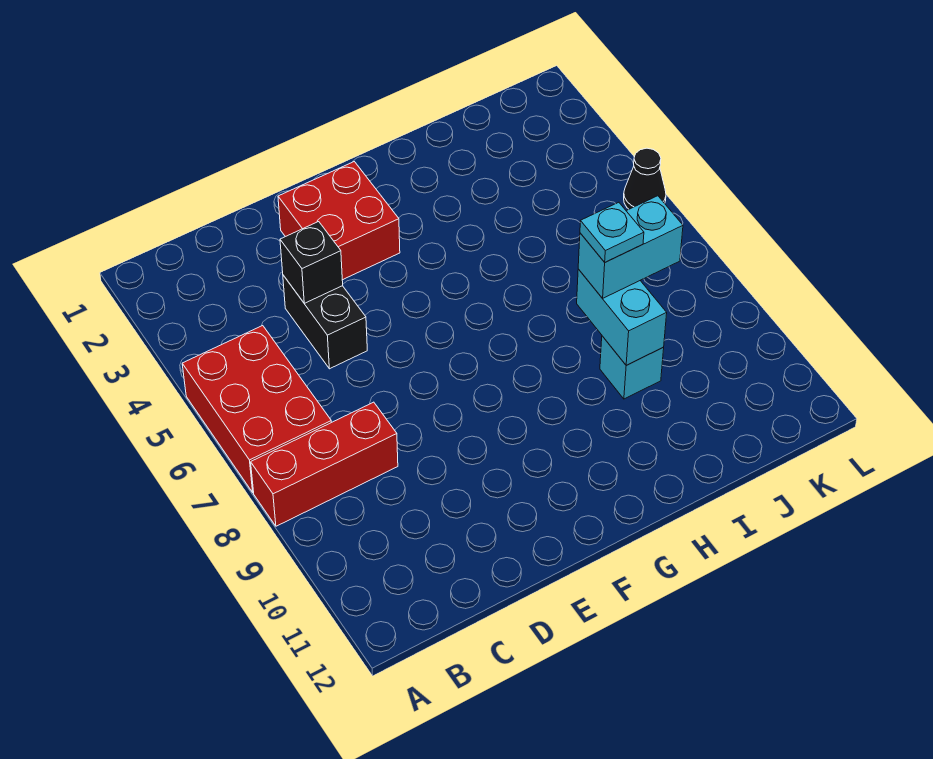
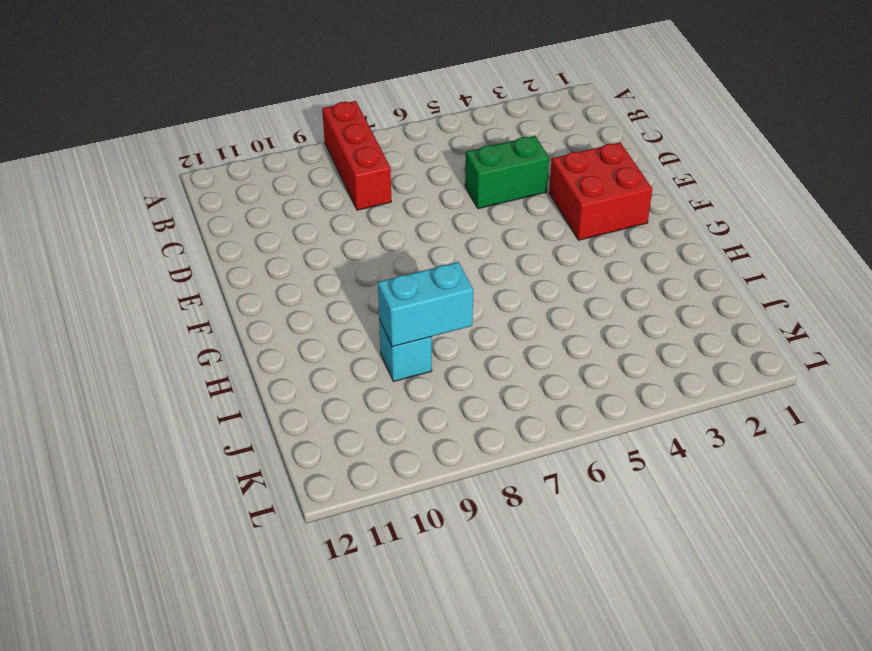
green brick D4:D5 level 1 -> black brick D4:D5 level 1
none -> red brick A5:B7 level 1
none -> black cone L5 level 1

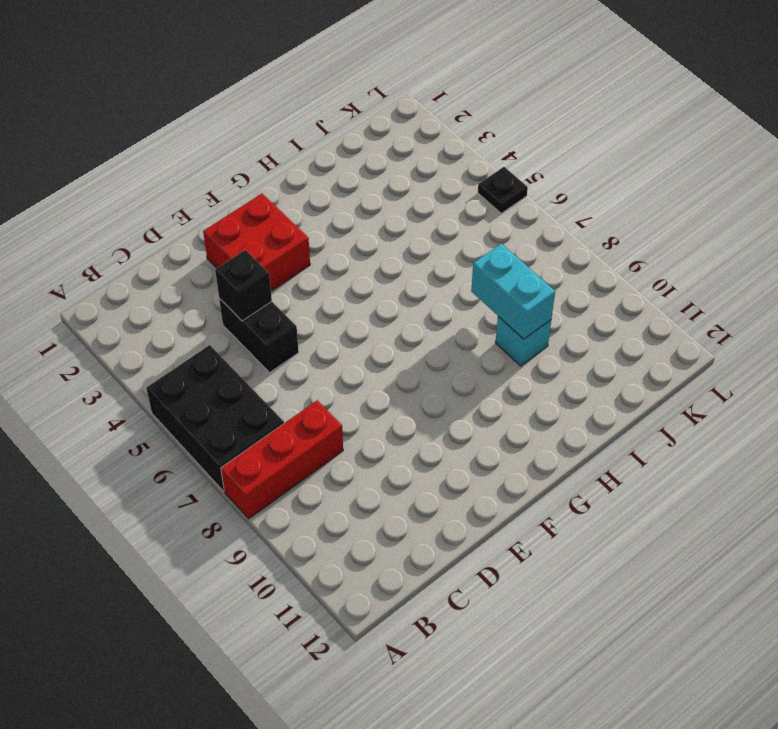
black brick A5:B7 level 1 -> red brick A5:B7 level 1
black plate L5 level 1 -> black cone L5 level 1
none -> cyan brick I8:J8 level 3
none -> cyan plate I8 level 4

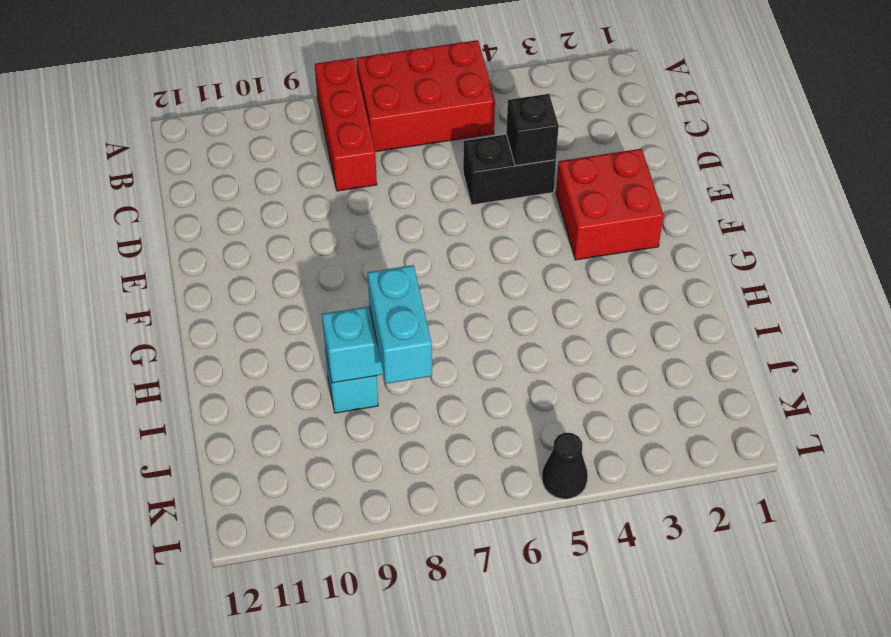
none -> cyan plate I8 level 4

